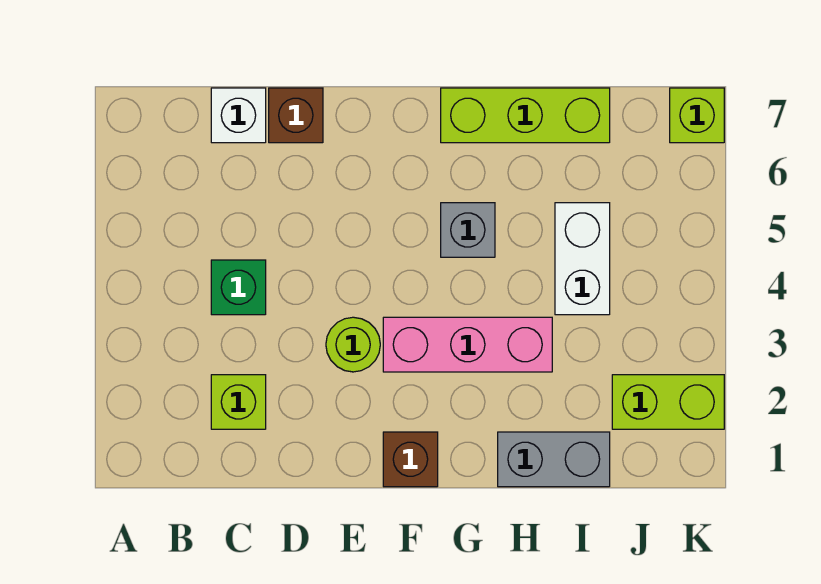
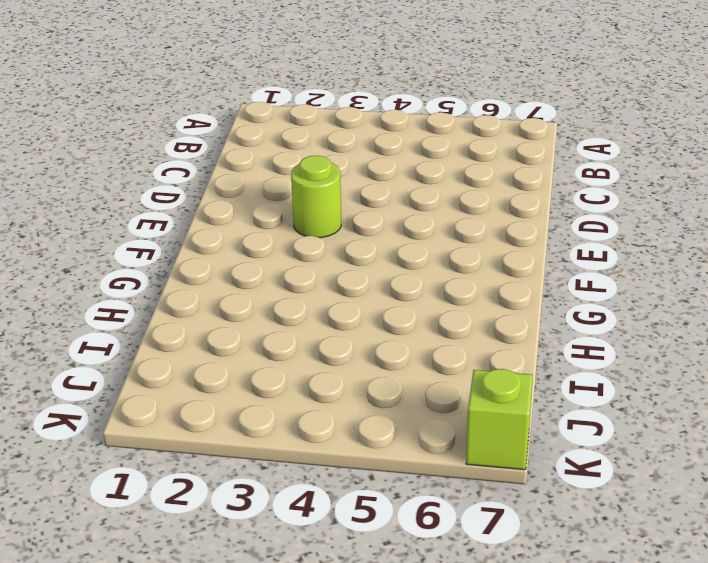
none -> lime brick C2 level 1
none -> green brick C4 level 1
none -> white brick C7 level 1

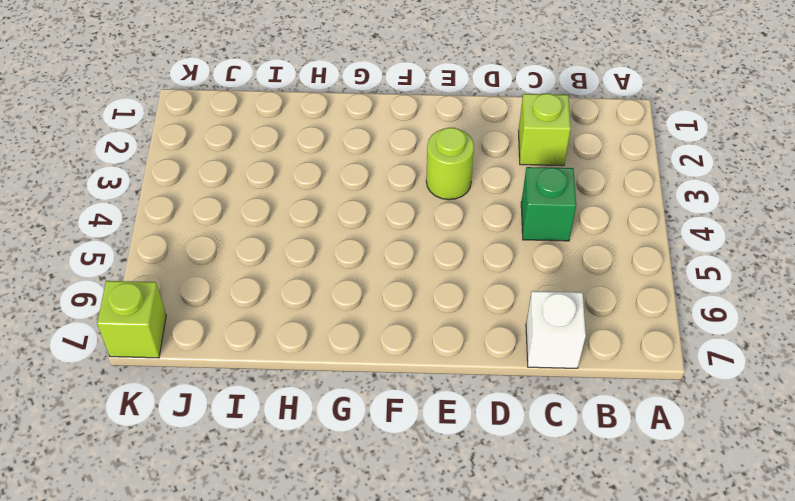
none -> brown brick D7 level 1
none -> brown brick F1 level 1
none -> pink brick F3:H3 level 1

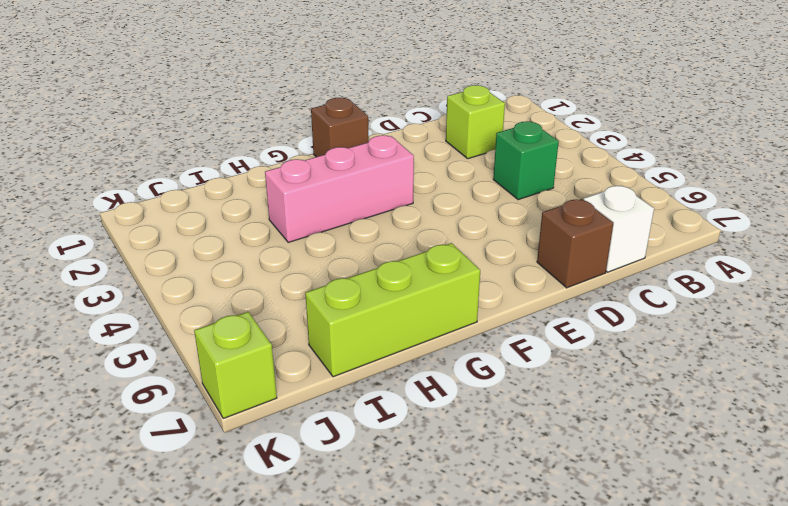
none -> lime round brick E3 level 1
none -> grey brick G5 level 1
none -> grey brick H1:I1 level 1

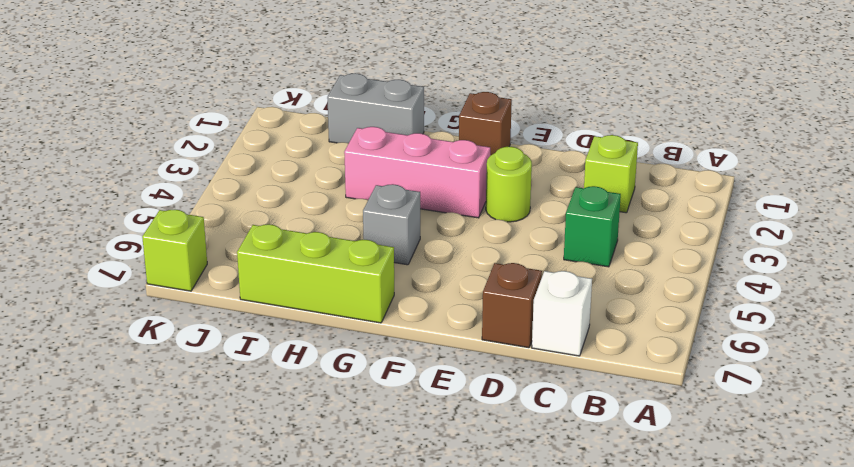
none -> white brick I4:I5 level 1
none -> lime brick J2:K2 level 1

